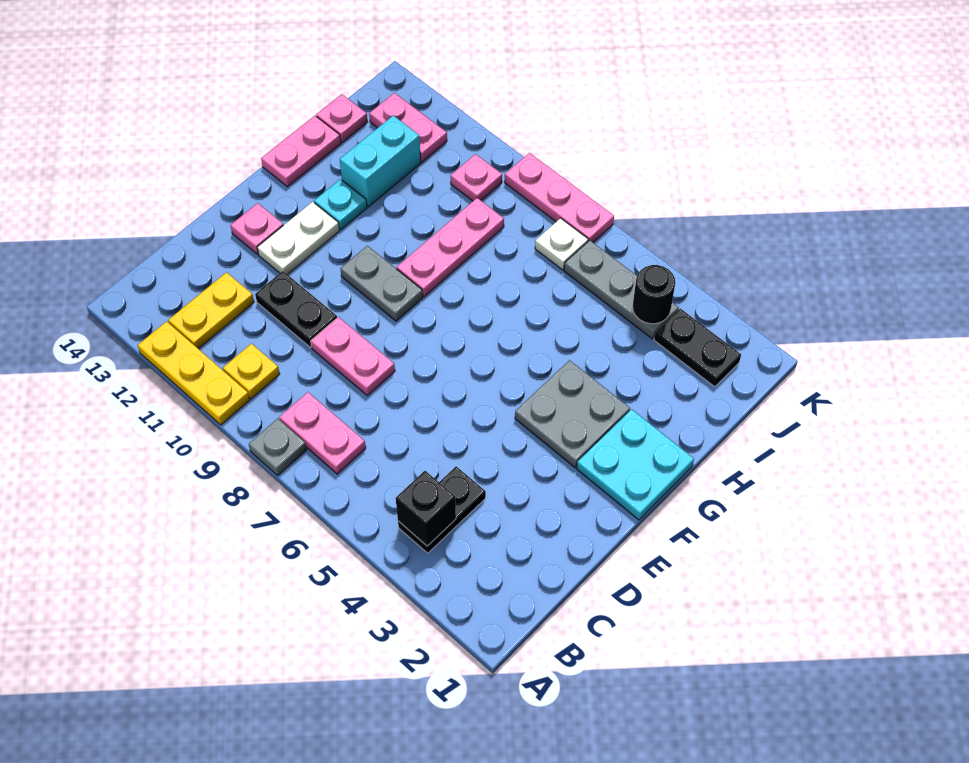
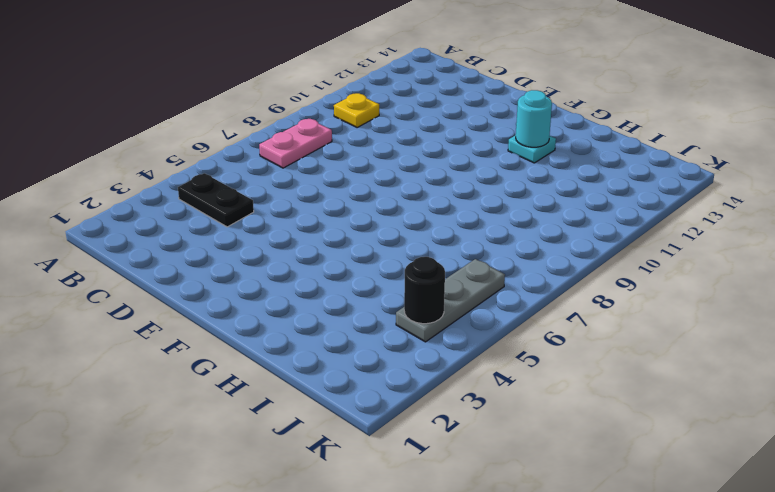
cyan round brick G12 level 2 -> none
none -> grey plate A8 level 1
none -> yellow plate A10:A12 level 1
none -> yellow plate B12:C12 level 1

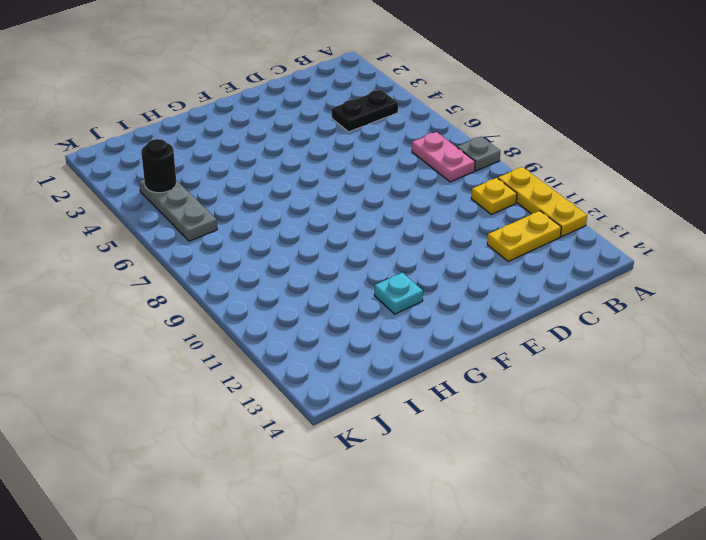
none -> pink plate D8:D9 level 1
none -> black plate D10:D11 level 1
none -> white plate E12:F12 level 1

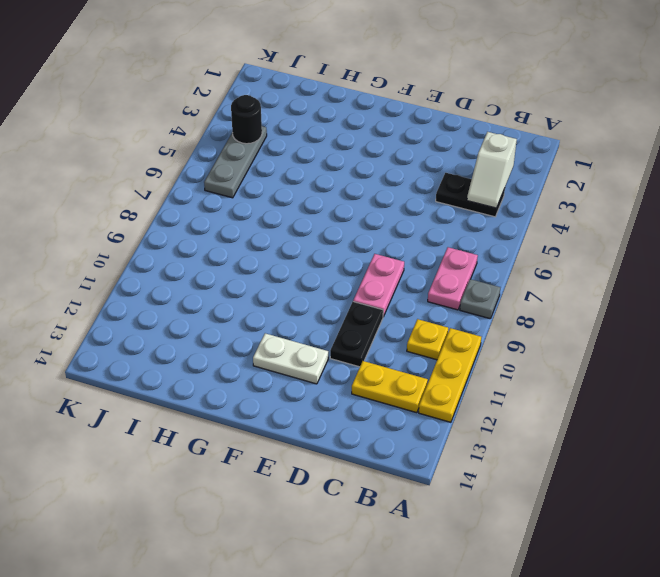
white slope B3:B4 level 2 top 3 -> black brick B4 level 2
none -> pink plate E13 level 1
none -> cyan plate F1:G2 level 1
none -> grey plate F3:G4 level 1

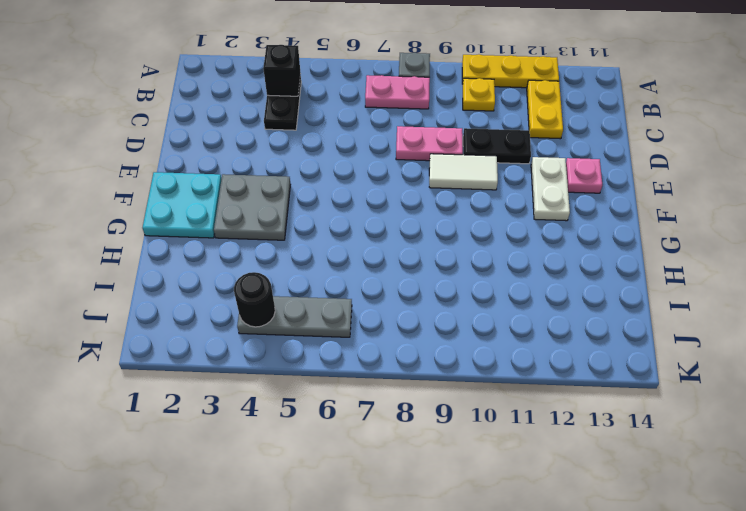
white tile E9:E10 level 1 -> none
none -> grey plate F9:F10 level 1
none -> pink plate G9:I9 level 1
none -> cyan plate G12 level 1

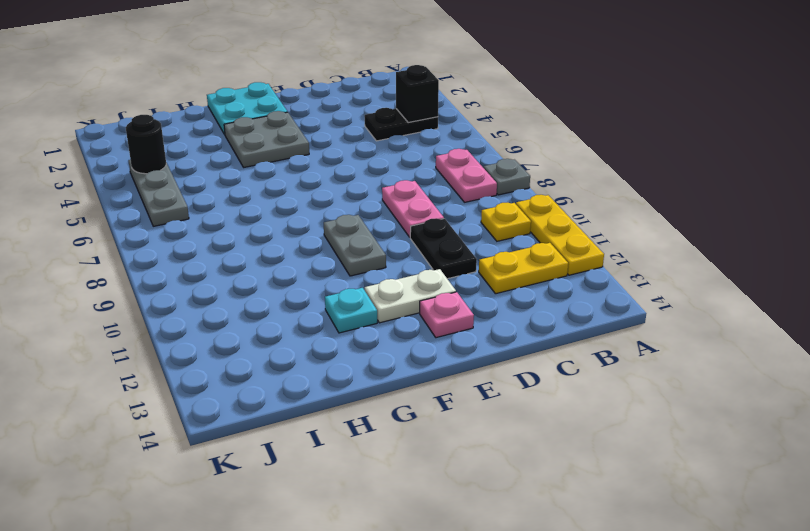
none -> pink plate G9:I9 level 1
none -> pink plate G14:H14 level 1
none -> cyan brick H12:I12 level 1

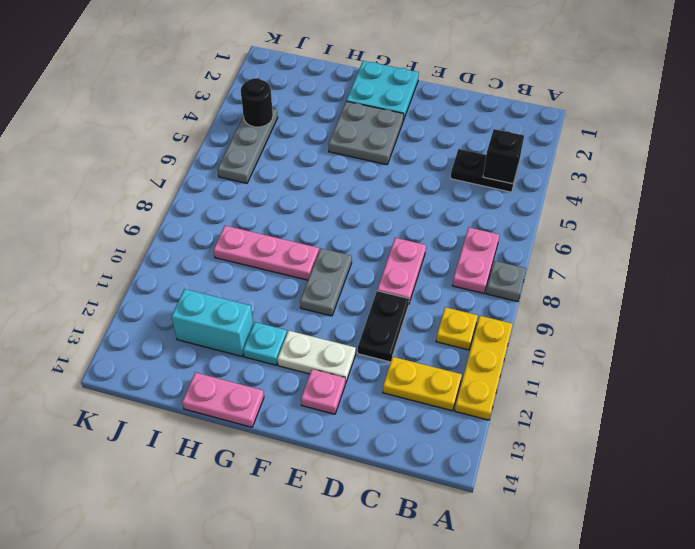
none -> pink plate I14 level 1
none -> black plate J2:J3 level 1
none -> white plate J7 level 1

